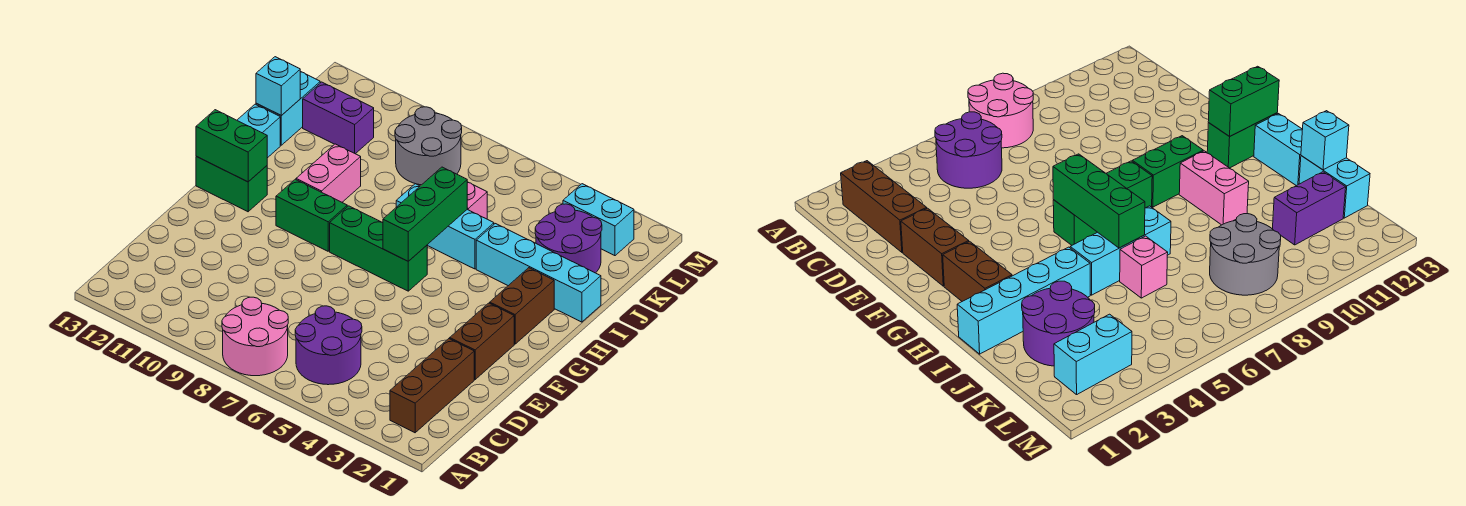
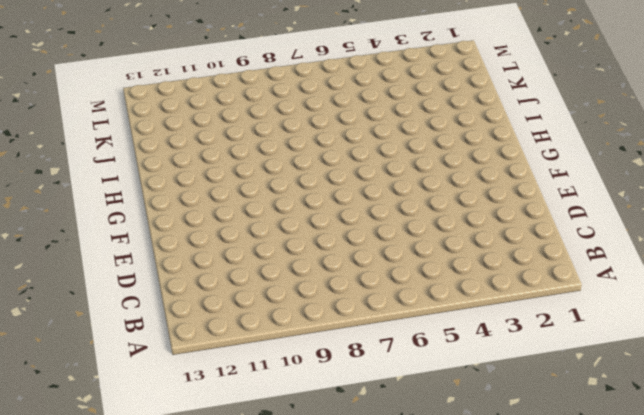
none -> pink round brick A7:B8 level 1
none -> brown brick B2:D2 level 1
none -> purple round brick B5:C6 level 1

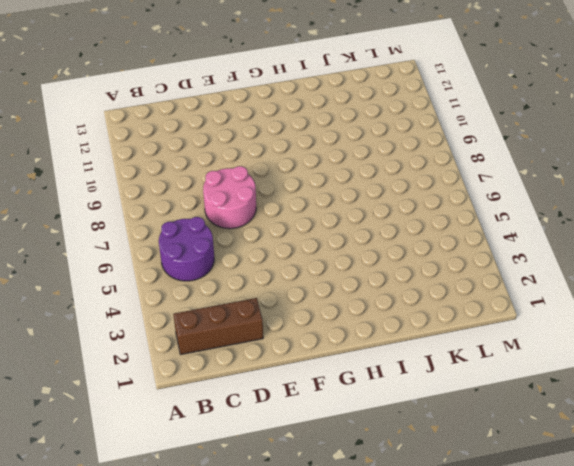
pink round brick D7:E8 level 1 -> pink round brick A7:B8 level 1
none -> brown brick E2:F2 level 1
none -> brown brick G2:H2 level 1
none -> green brick G6:G8 level 1

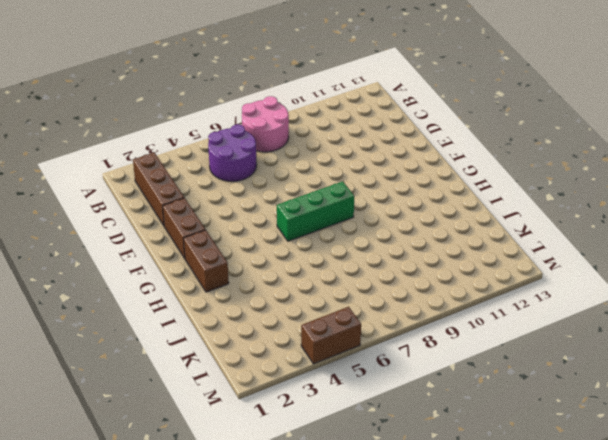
brown brick M4:M5 level 1 -> none
none -> green brick G9:G10 level 1
none -> green brick G12:G13 level 1
none -> pink brick H10:I10 level 1

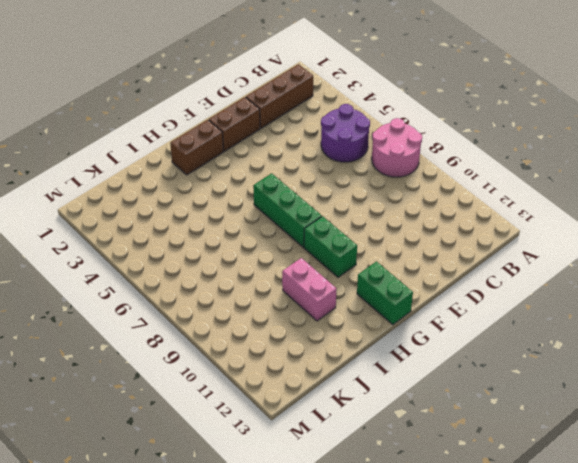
pink brick I10:I11 level 1 -> pink brick H10:I10 level 1
none -> cyan brick H13:I13 level 1
none -> cyan brick I1:I4 level 1
none -> cyan brick I5:I7 level 1

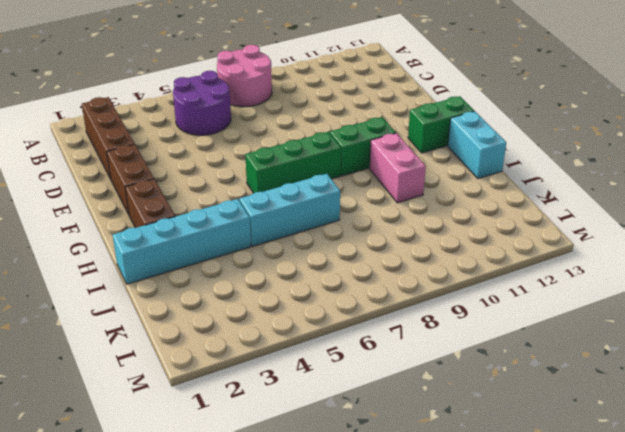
none -> purple round brick J2:K3 level 1
none -> pink brick J6 level 1
none -> cyan brick J13:K13 level 1

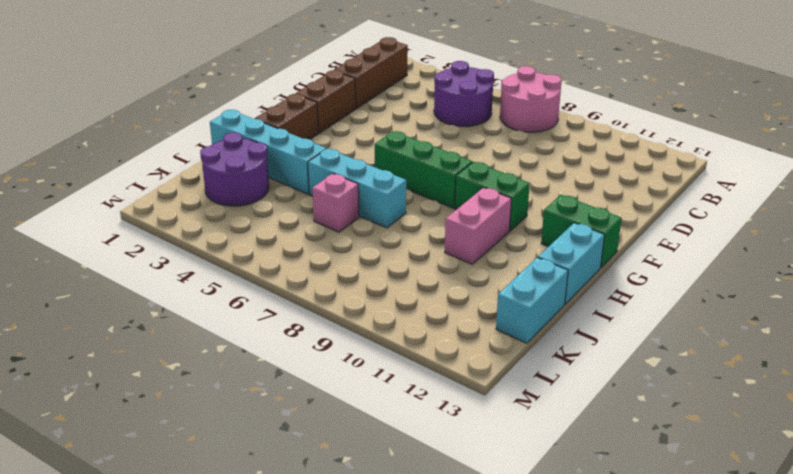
none -> grey round brick K8:L9 level 1
none -> purple brick K11:K12 level 1
none -> cyan brick L2:L3 level 1

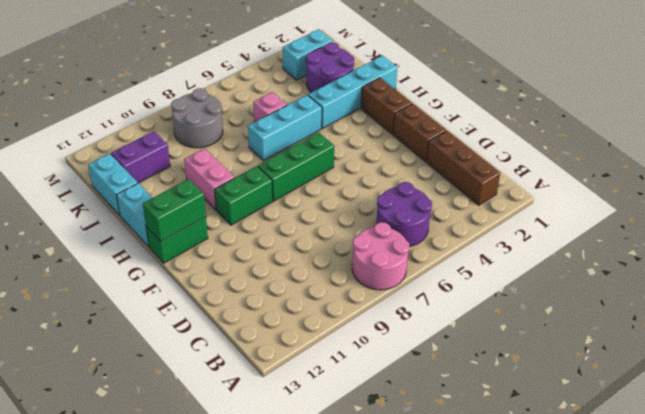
none -> green brick G6:I6 level 2
none -> cyan brick J13 level 2

